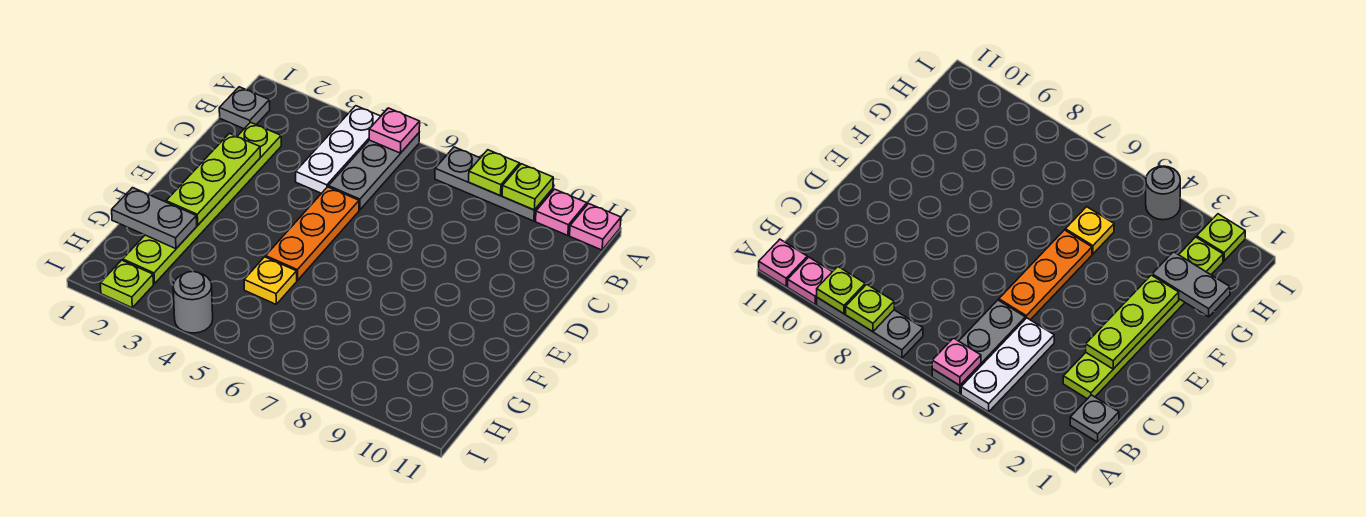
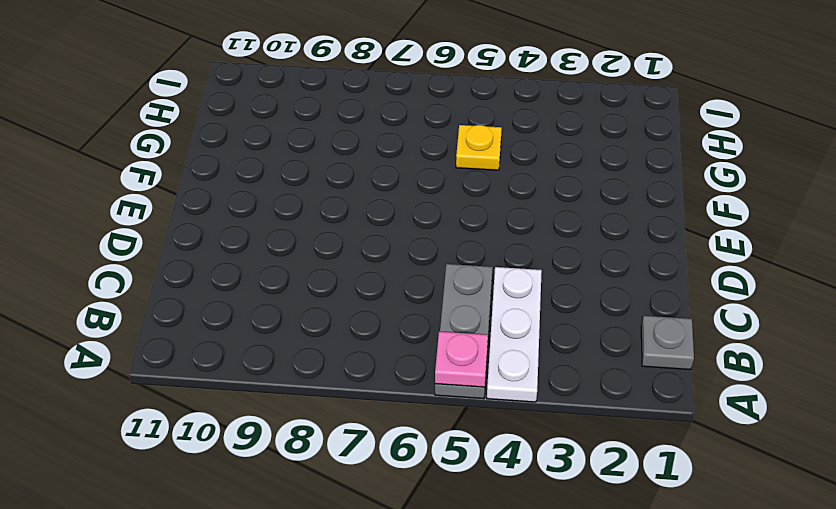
none -> grey plate A7:A9 level 1
none -> pink plate A10 level 1
none -> pink plate A11 level 1

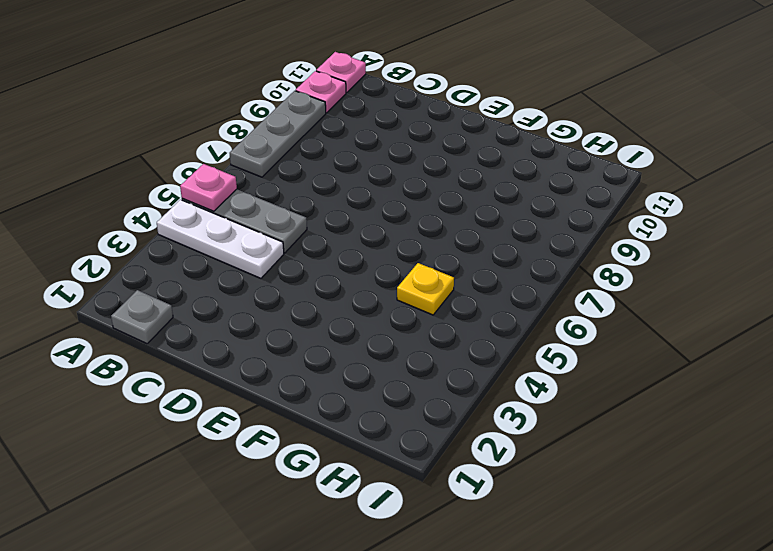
none -> lime plate C2:H2 level 1
none -> orange plate D5:F5 level 1
none -> lime plate I2 level 1

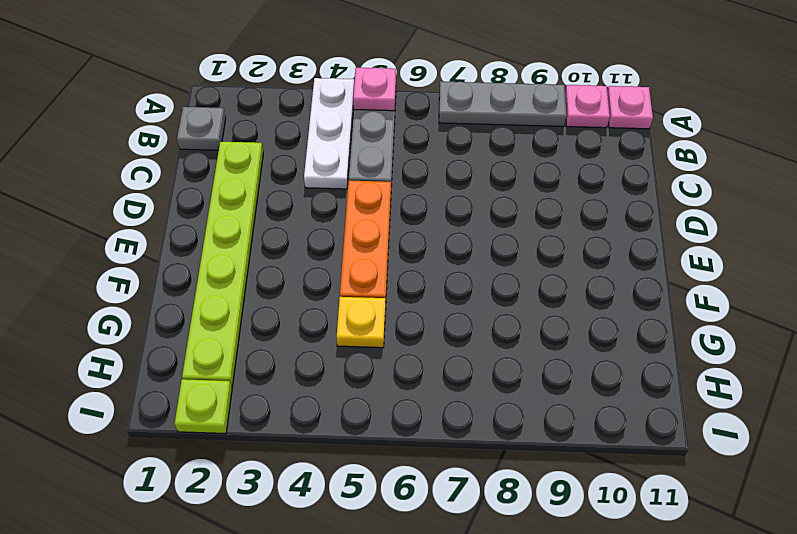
none -> grey round brick I4 level 1
none -> lime plate A8 level 2
none -> lime plate A9 level 2

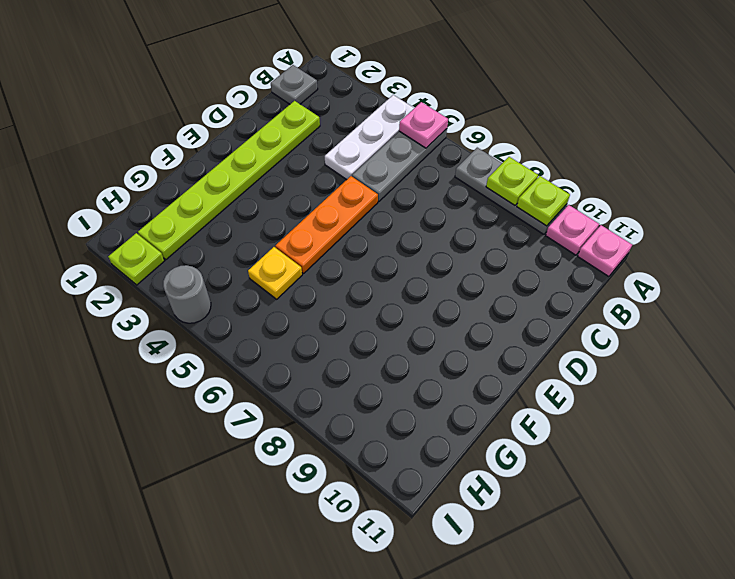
none -> lime plate D2:F2 level 2
none -> grey plate G1:G2 level 2

